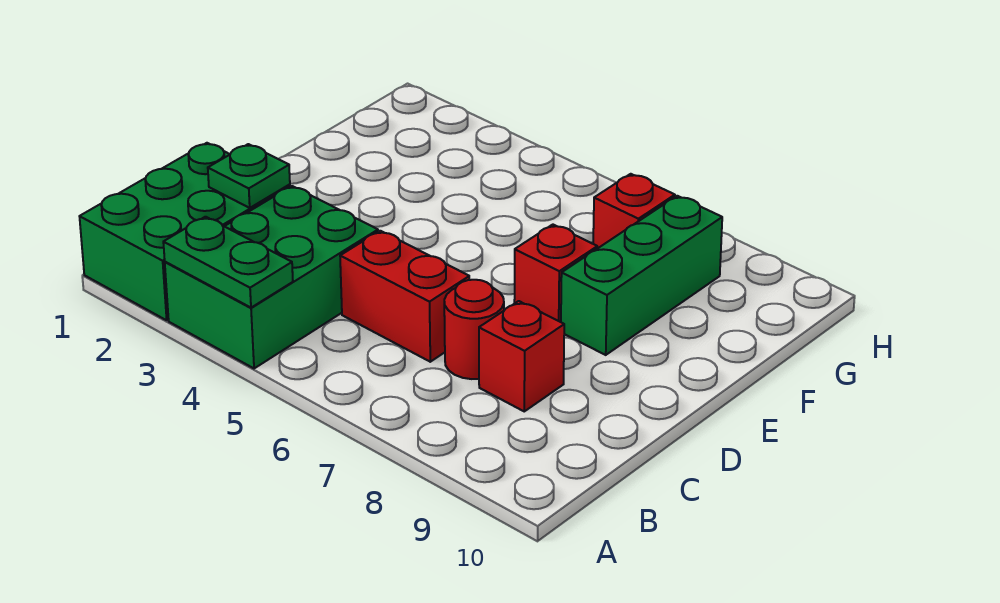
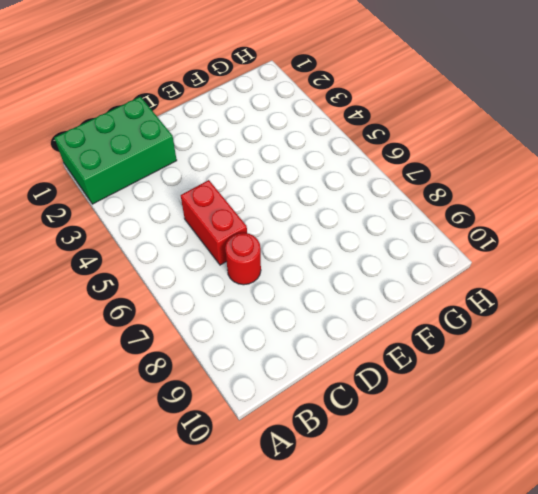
none -> green brick A3:C4 level 1
none -> red brick C8 level 1

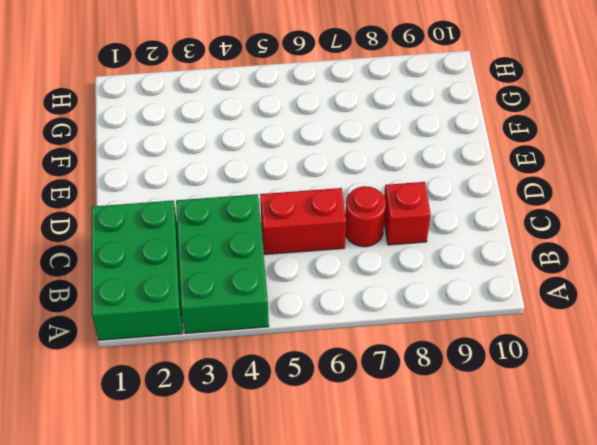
none -> red brick E7 level 1
none -> green brick E8:G8 level 1

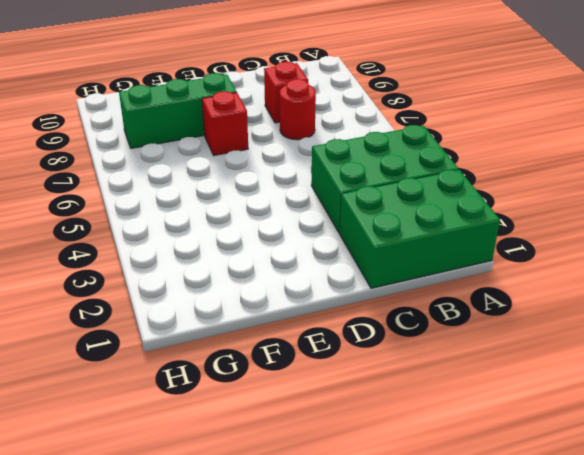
none -> red brick C5:C6 level 1
none -> red brick G7 level 1

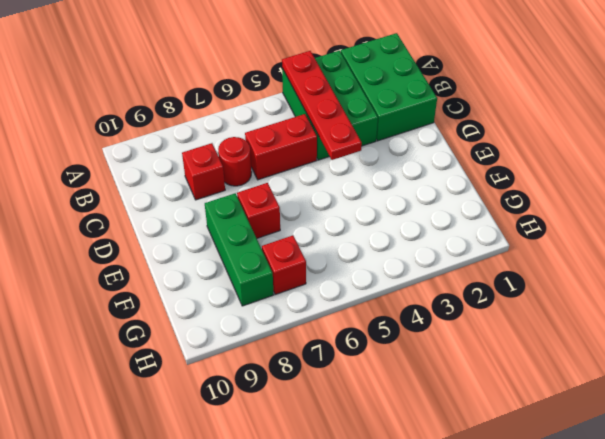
red plate A4:D4 level 2 -> green plate A3:A4 level 2
none -> green plate C2 level 2

